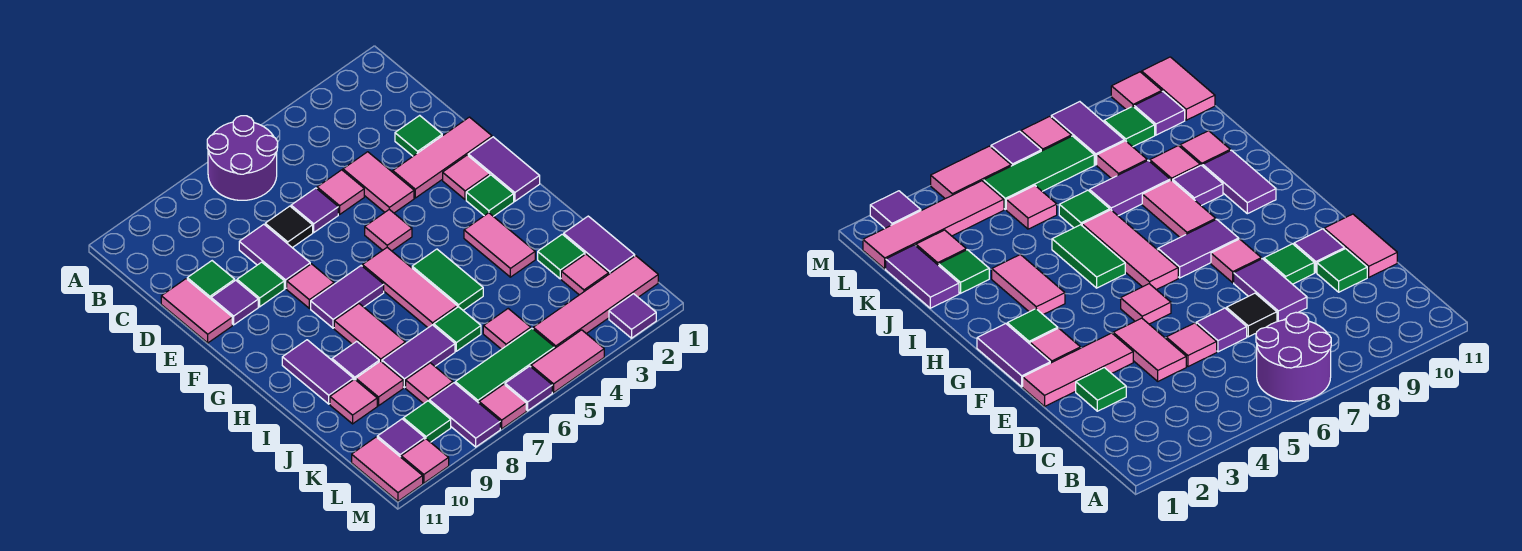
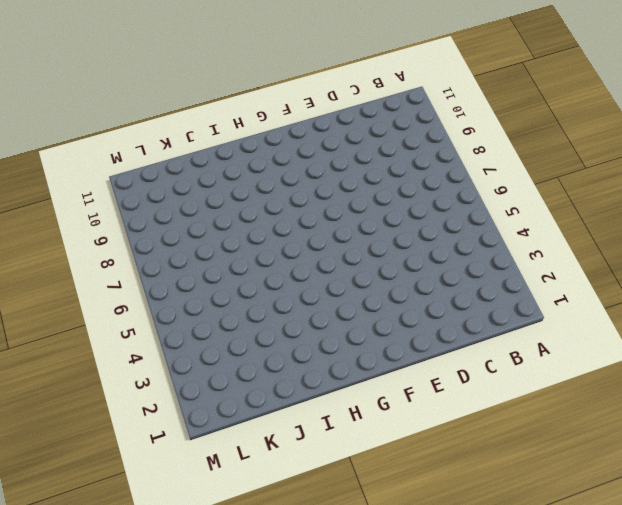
none -> purple round brick A6:B7 level 1
none -> green tile D2 level 1
none -> pink tile D4:E4 level 1
none -> pink tile D5 level 1

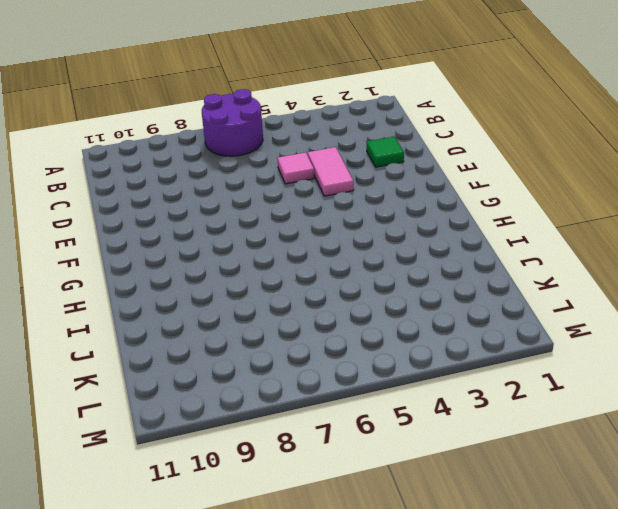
none -> purple tile D6 level 1
none -> black tile D7 level 1
none -> purple tile D8:E8 level 1
none -> green tile D10 level 1

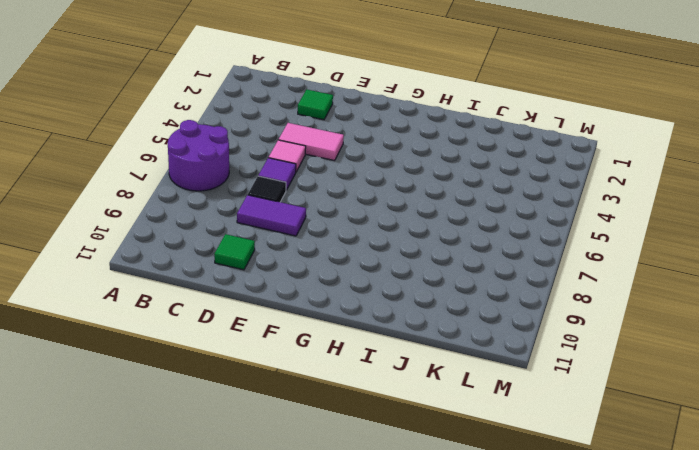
none -> pink tile D11:E11 level 1
none -> pink tile E1:E3 level 1
none -> green tile E9 level 1
none -> purple tile E10 level 1

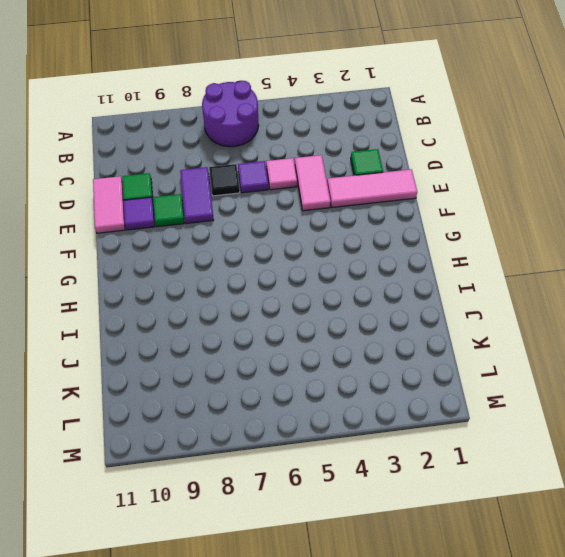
none -> purple tile F1:G1 level 1
none -> pink tile F2 level 1
none -> pink tile F5 level 1
none -> pink tile F8 level 1

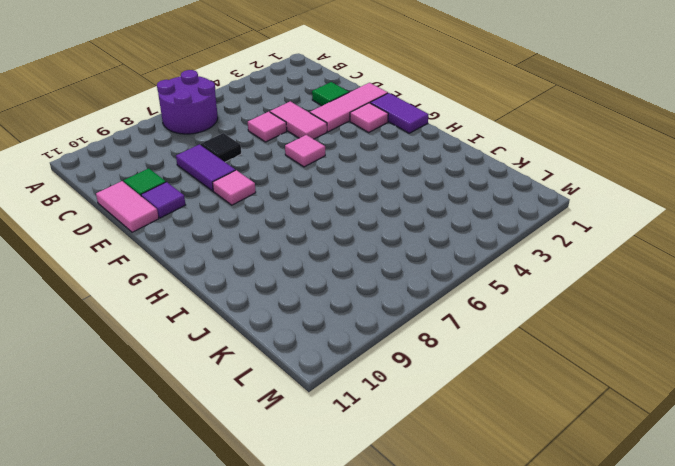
none -> purple tile D6 level 1
none -> green tile E9 level 1
none -> green tile G2 level 1
none -> pink tile G6:I6 level 1

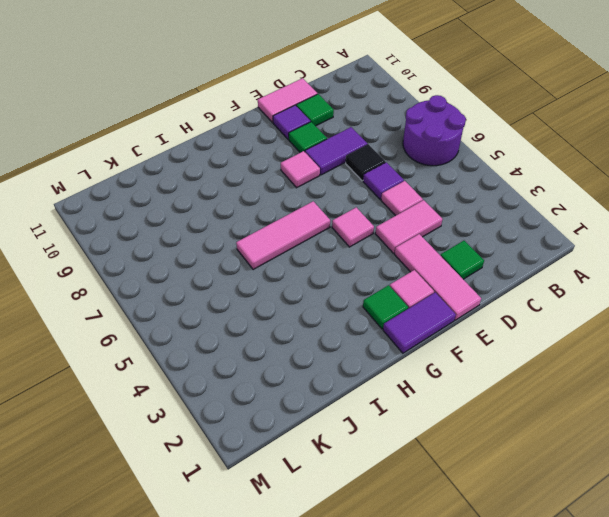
none -> purple tile G7:G8 level 1
none -> pink tile H3:I3 level 1
none -> green tile H5:I5 level 1
none -> pink tile H8:I8 level 1

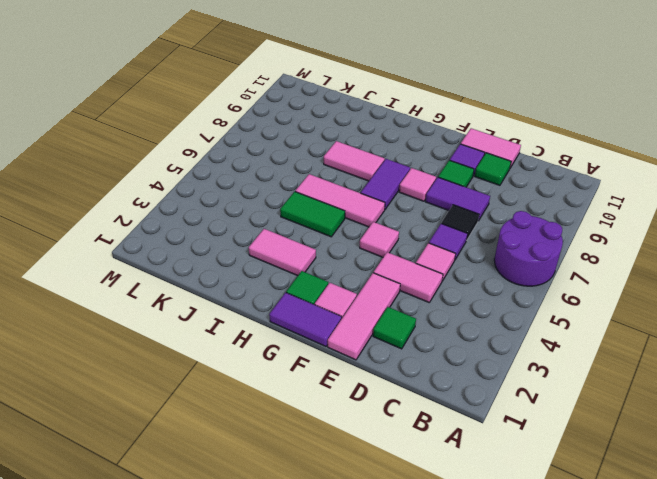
none -> purple tile H10:I10 level 1
none -> purple tile I9 level 1
none -> purple tile J1:K1 level 1
none -> green tile J2 level 1

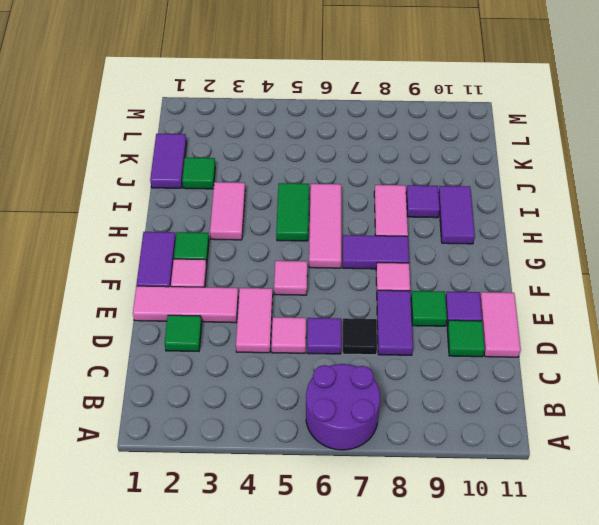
none -> green tile J6 level 1
none -> purple tile J7:J8 level 1
none -> pink tile J9 level 1
none -> pink tile J10 level 1

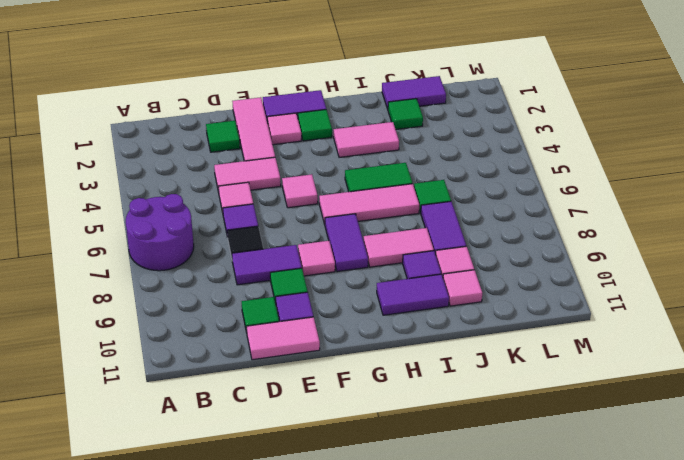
none -> pink tile K2 level 1
none -> pink tile K5 level 1
none -> pink tile K8 level 1
none -> pink tile L1:L4 level 1

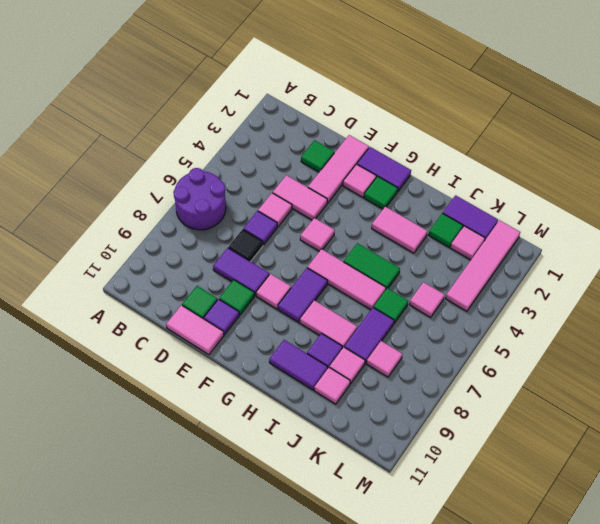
none -> green tile L5:L7 level 1
none -> purple tile L8:M8 level 1
none -> green tile L9 level 1
none -> purple tile L10 level 1

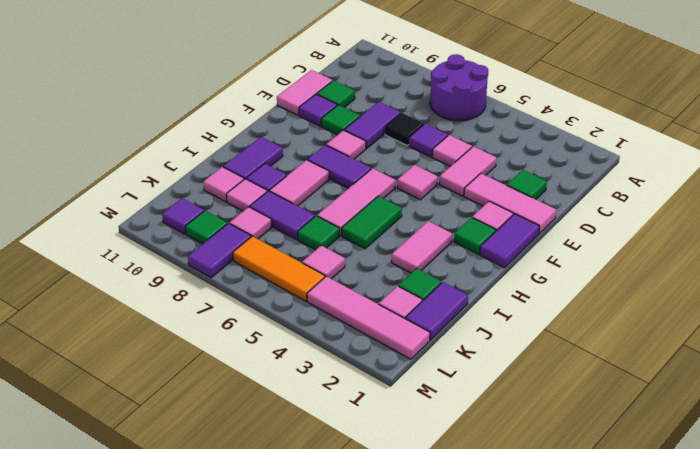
orange tile L5:L7 level 1 -> green tile L5:L7 level 1
none -> pink tile L11:M11 level 1
none -> purple tile M2 level 1
none -> pink tile M4:M5 level 1
none -> purple tile M6 level 1

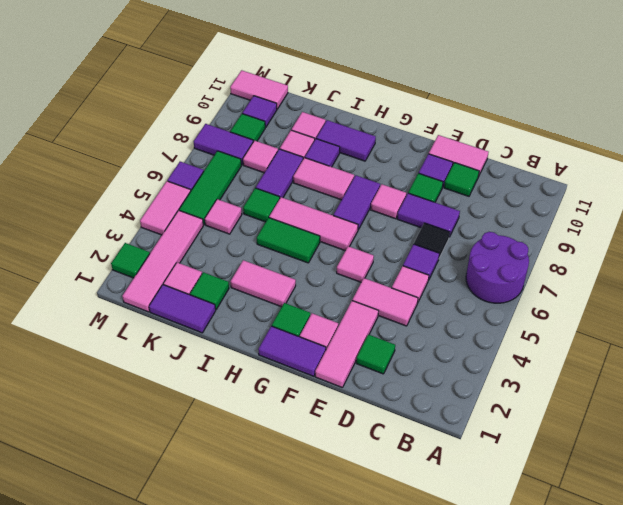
green tile M2 level 1 -> purple tile M2 level 1
none -> pink tile M7 level 1
none -> pink tile M10 level 1

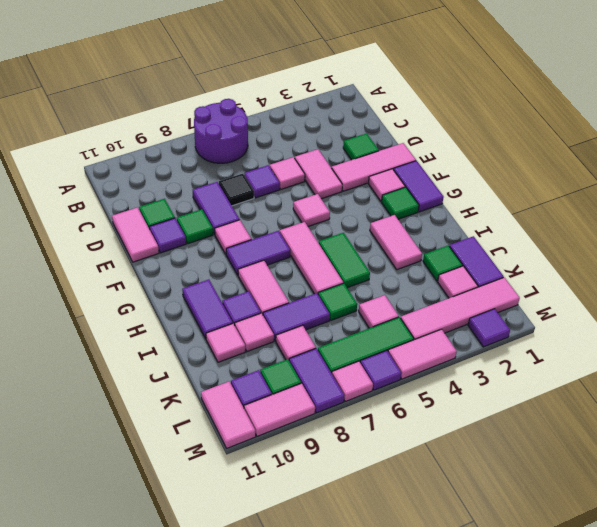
pink tile M9:M10 level 1 -> pink tile M10 level 1

